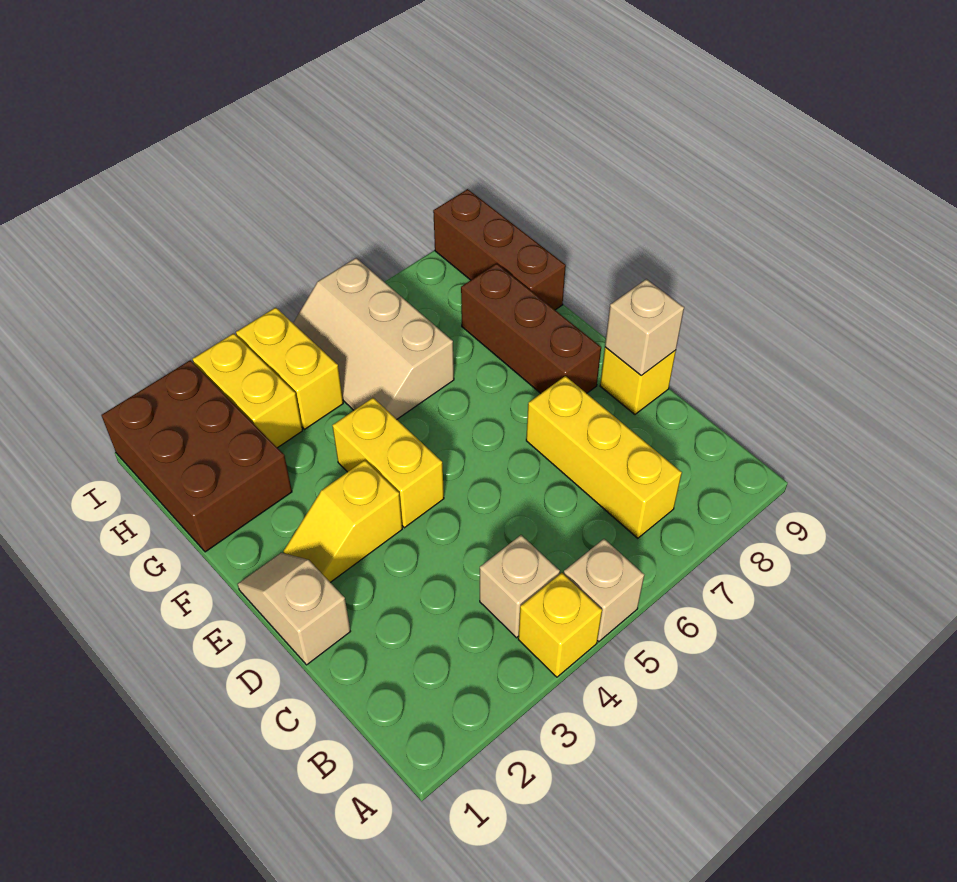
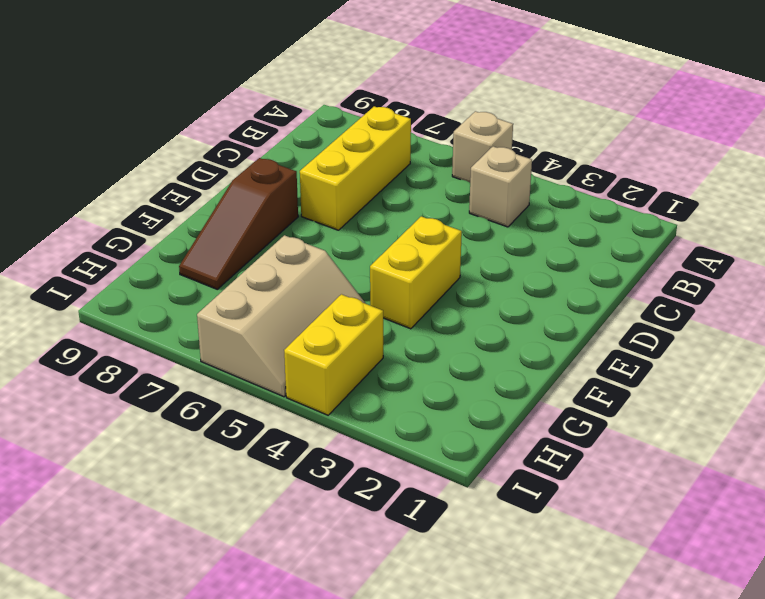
brown slope E8:G8 level 1 top E -> brown brick E8:G8 level 1
none -> yellow brick A4 level 1
none -> tan slope D1:E1 level 1 top D
none -> yellow brick D9 level 1

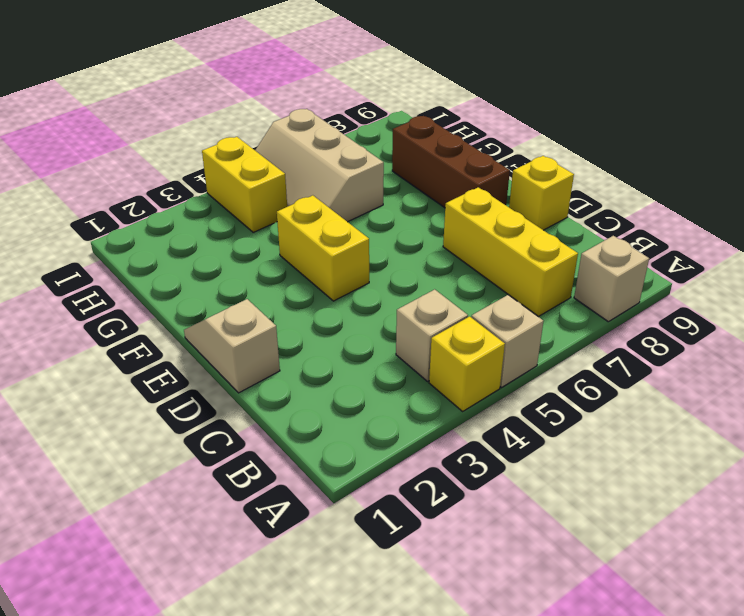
tan brick A8 level 1 -> tan brick D9 level 2
none -> yellow slope E2:E3 level 1 top 3
none -> brown brick G1:I2 level 1
none -> brown brick G9:I9 level 1

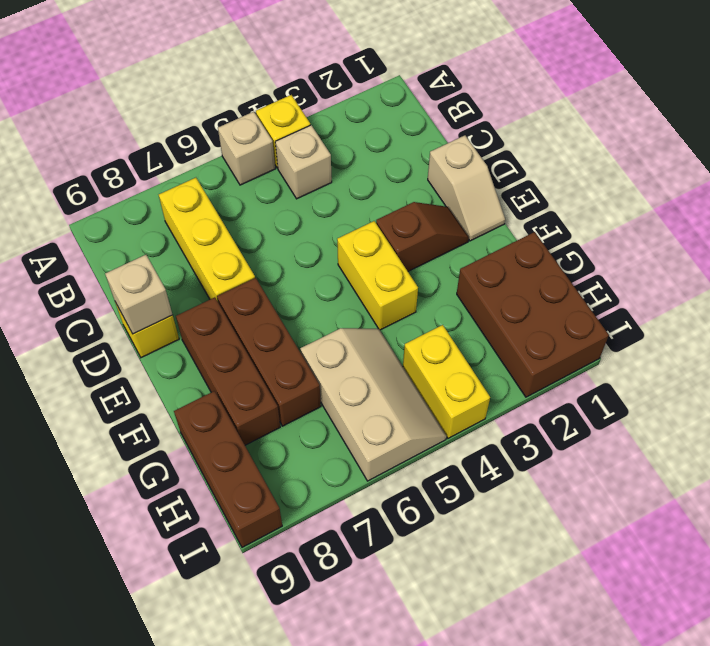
brown slope E2:E3 level 1 top 3 -> yellow slope E2:E3 level 1 top 3
brown brick E7:G7 level 1 -> none
none -> yellow brick H3:I3 level 1

